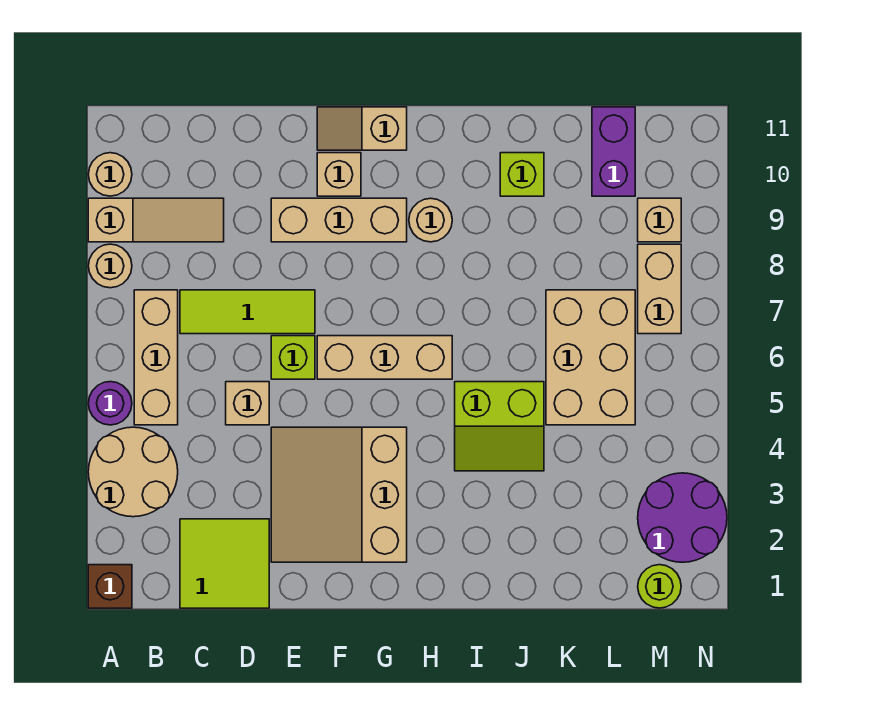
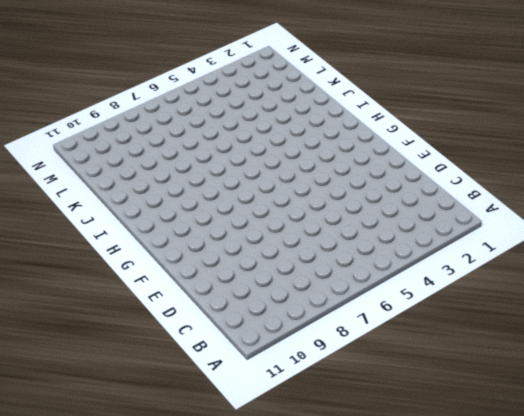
none -> brown brick A1 level 1
none -> tan round brick A3:B4 level 1
none -> purple round brick A5 level 1

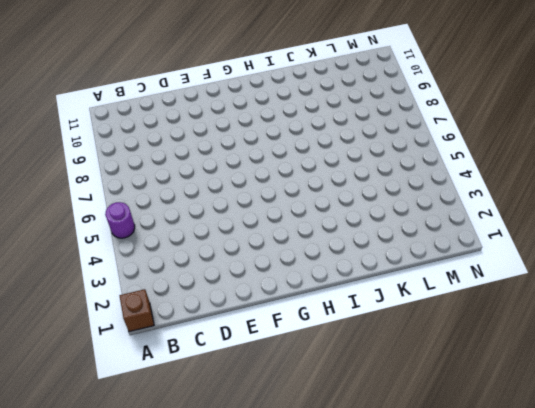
none -> tan round brick A3:B4 level 1
none -> tan round brick A8 level 1
none -> tan slope A9:C9 level 1 top A

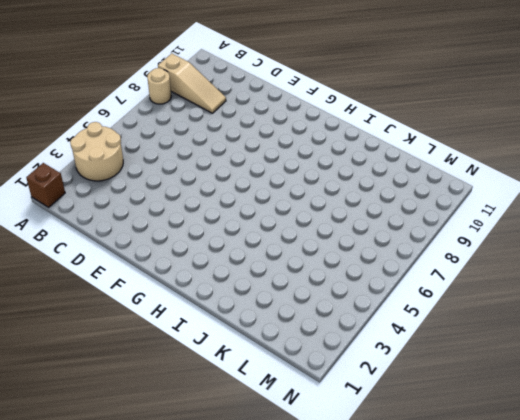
none -> purple round brick A5 level 1
none -> tan round brick A10 level 1
none -> tan brick B5:B7 level 1

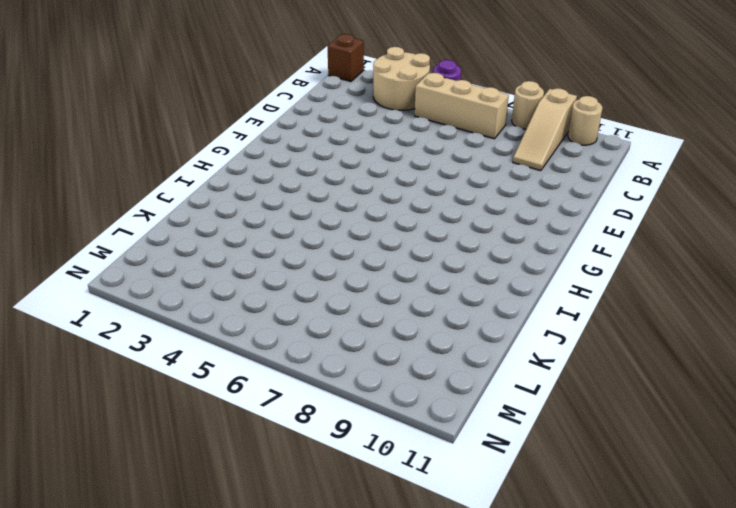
none -> lime tile C1:D2 level 1
none -> lime tile C7:E7 level 1
none -> tan brick D5 level 1

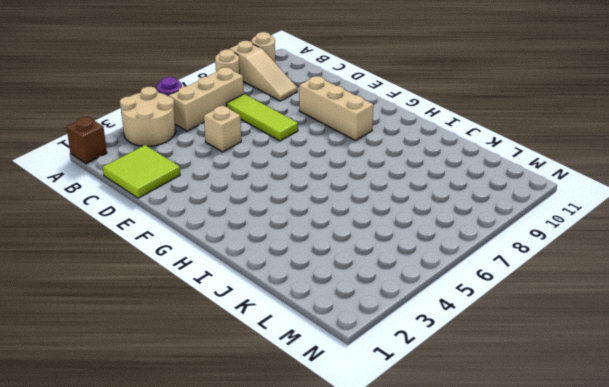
none -> tan slope E2:G4 level 1 top G
none -> lime brick E6 level 1
none -> tan brick F6:H6 level 1

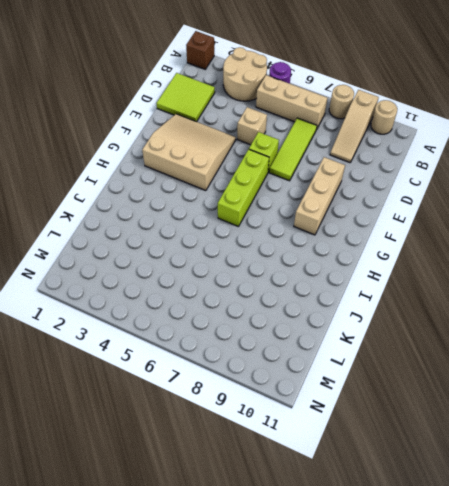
lime brick F6:H6 level 1 -> tan brick F6:H6 level 1
none -> tan brick F10 level 1
none -> tan slope F11:G11 level 1 top G
none -> tan round brick H9 level 1

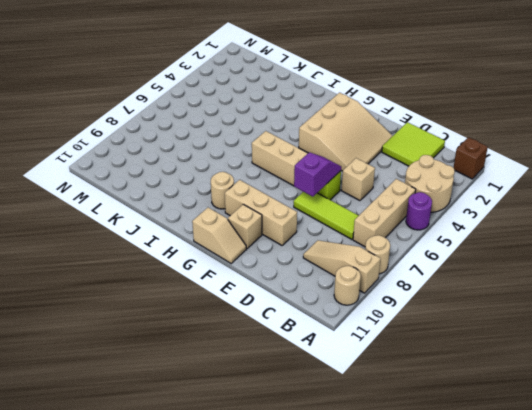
purple slope E6:E7 level 2 top 7 -> none
none -> lime slope I4:J5 level 1 top 5
none -> lime brick J10 level 1
none -> tan brick K5:L7 level 1

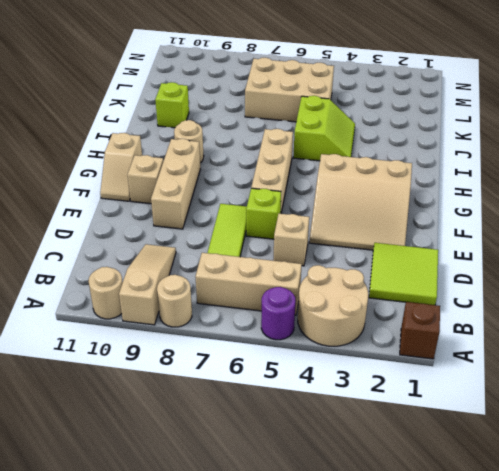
none -> purple brick L10:L11 level 1
none -> lime round brick M1 level 1
none -> purple round brick M2:N3 level 1

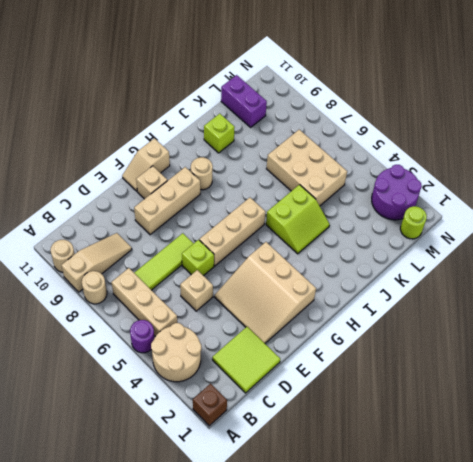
none -> tan brick M7:M8 level 1
none -> tan brick M9 level 1

